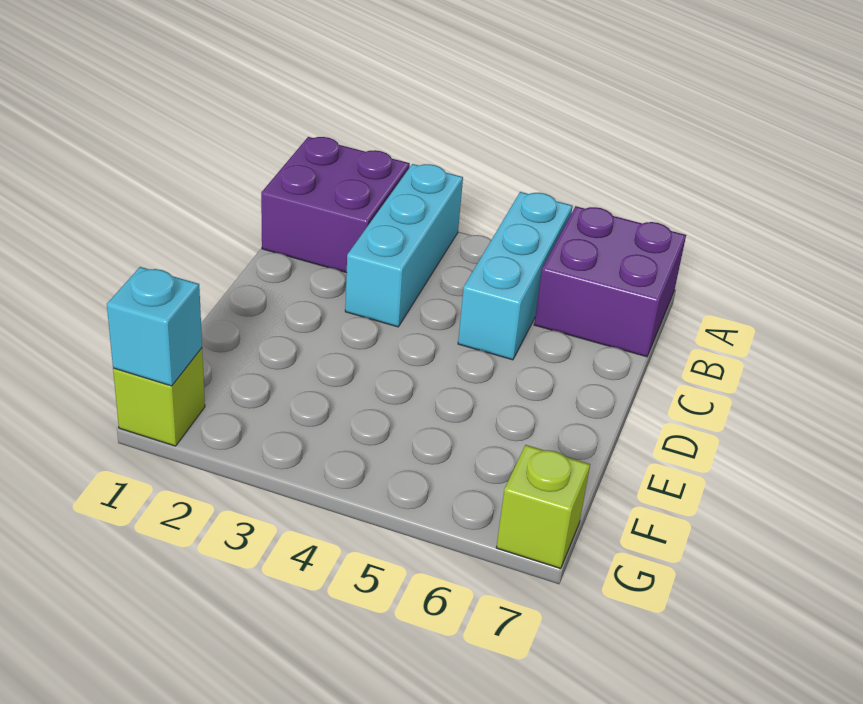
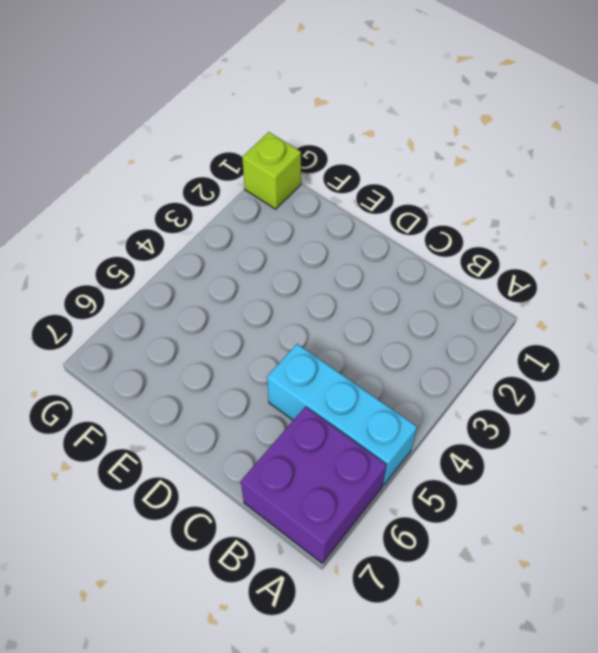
none -> purple brick A1:B2 level 1
none -> cyan brick A3:C3 level 1

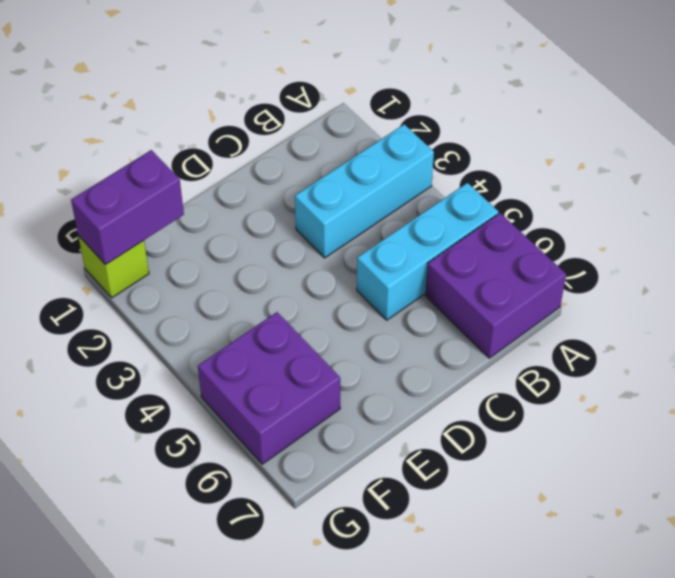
purple brick F1:G1 level 2 -> cyan brick G1 level 2
purple brick F5:G6 level 1 -> purple brick A1:B2 level 1
none -> lime brick G7 level 1

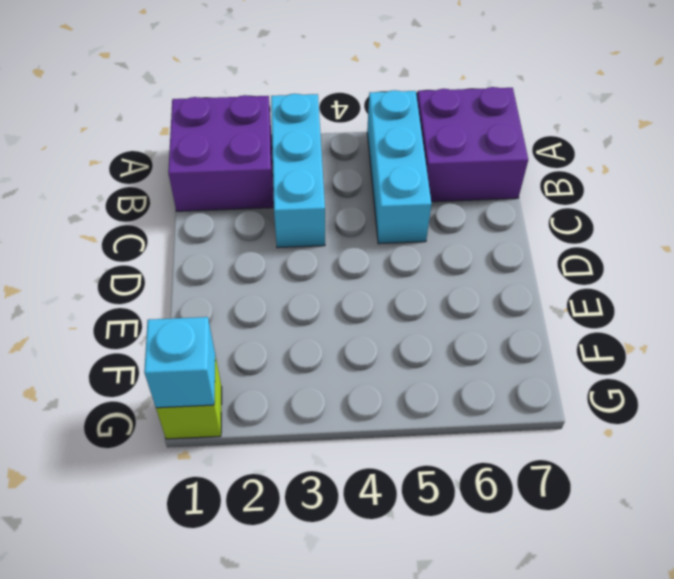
none -> lime brick G7 level 1

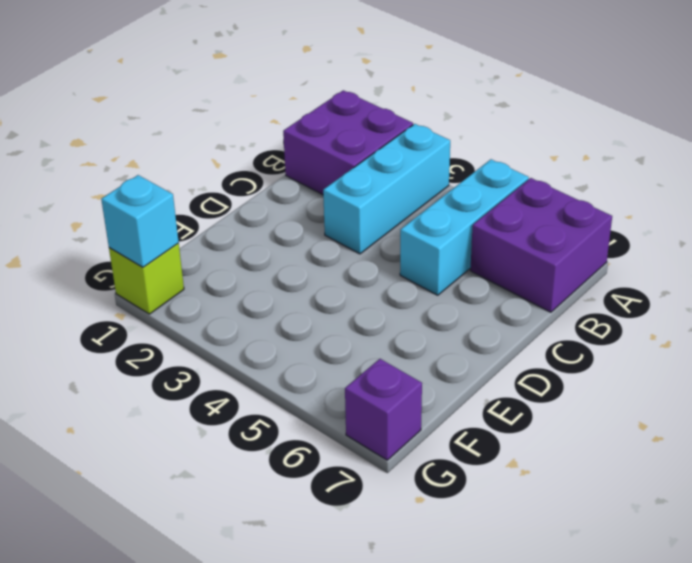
purple brick G7 level 1 -> lime brick G7 level 1

